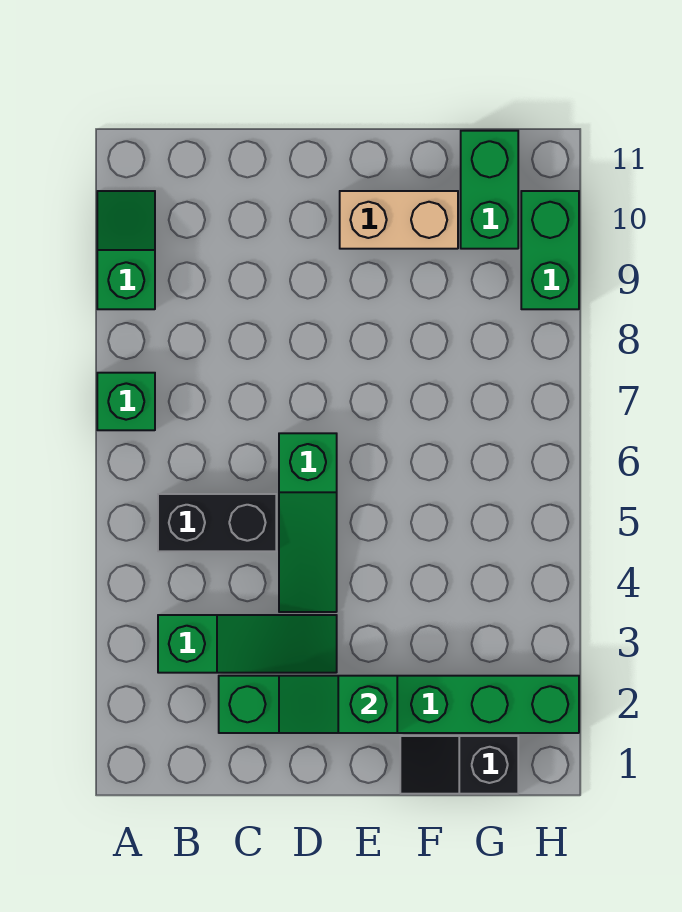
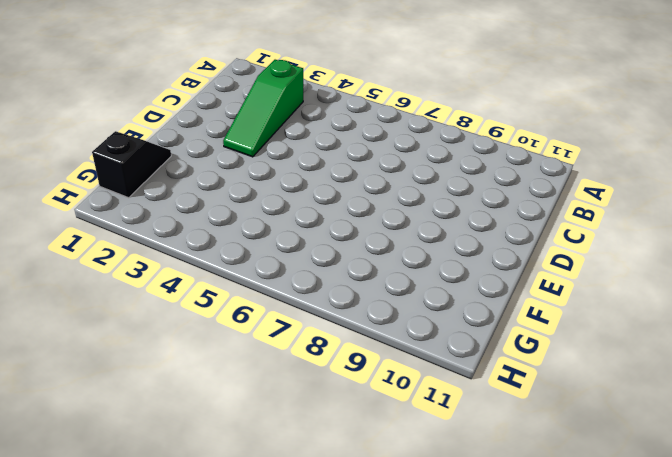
none -> green brick A7 level 1
none -> green slope A9:A10 level 1 top 9

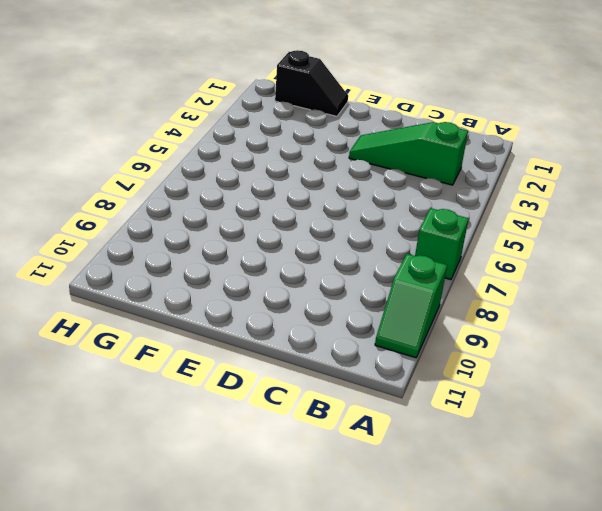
none -> black brick B5:C5 level 1
none -> green brick C2:H2 level 1

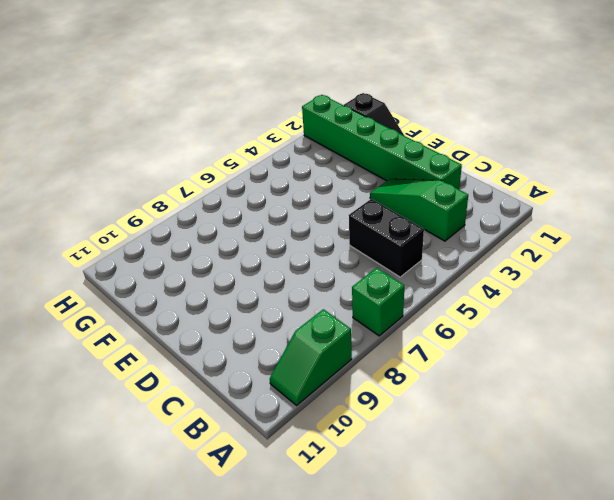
none -> green slope D4:D6 level 1 top 6
none -> tan brick E10:F10 level 1

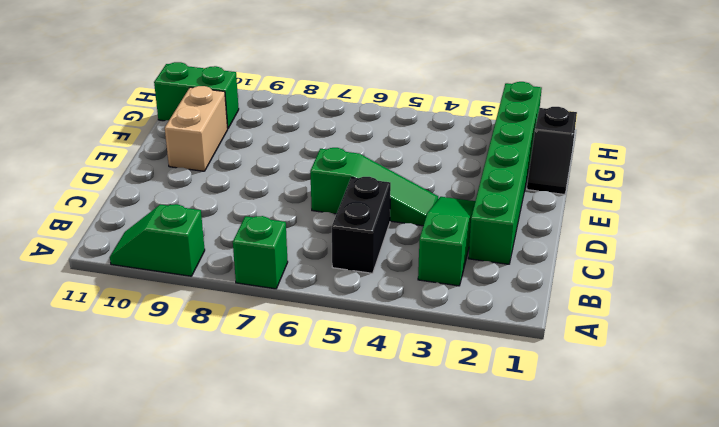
none -> green brick H9:H10 level 1
none -> green slope D2:E2 level 2 top E

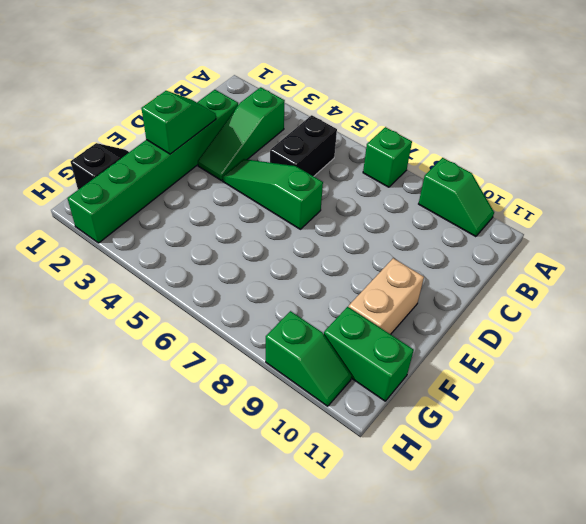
green slope H9:H10 level 1 top 9 -> green brick H9:H10 level 1

